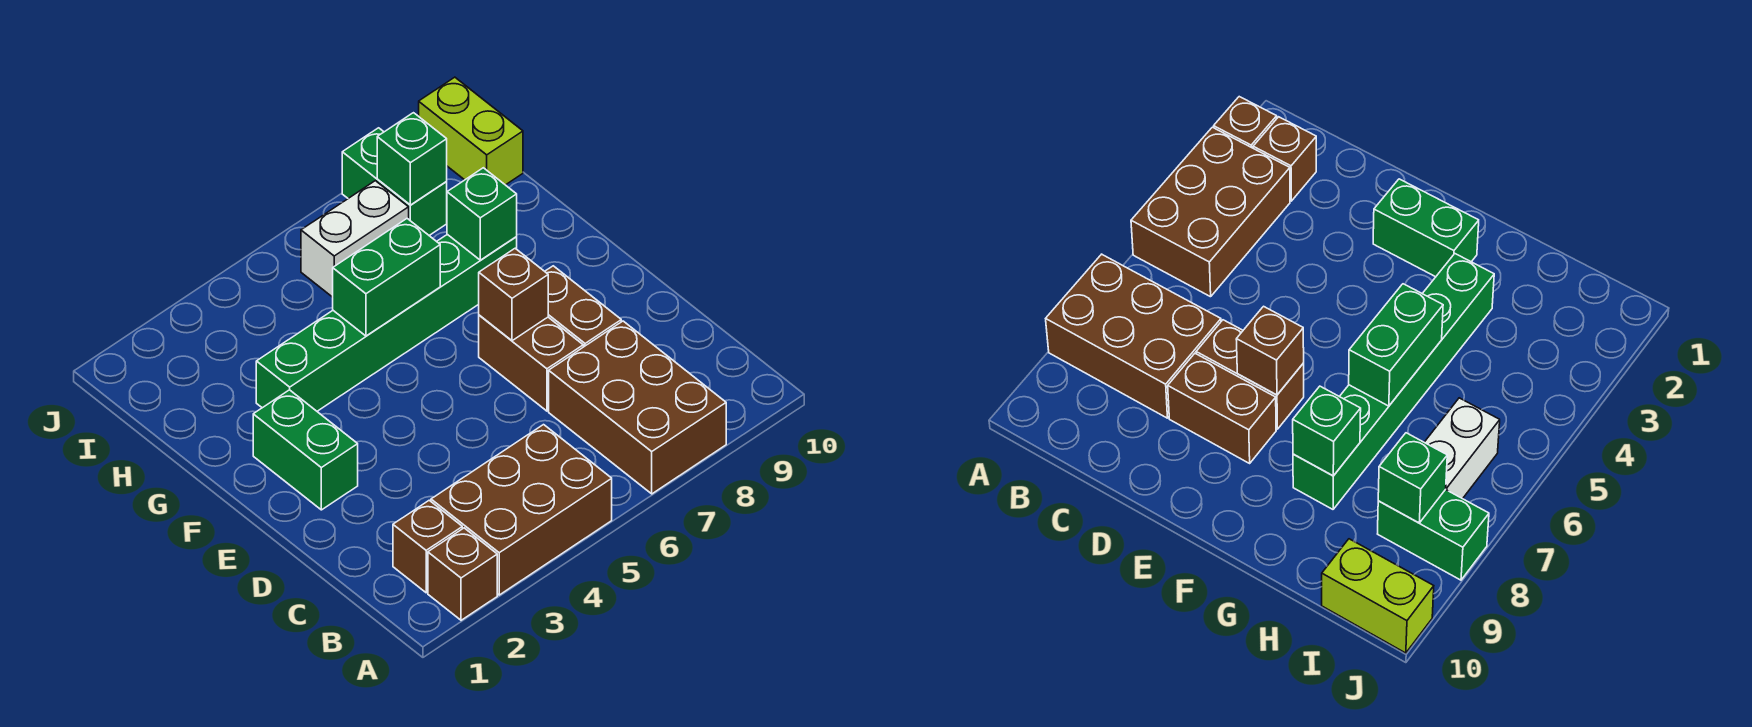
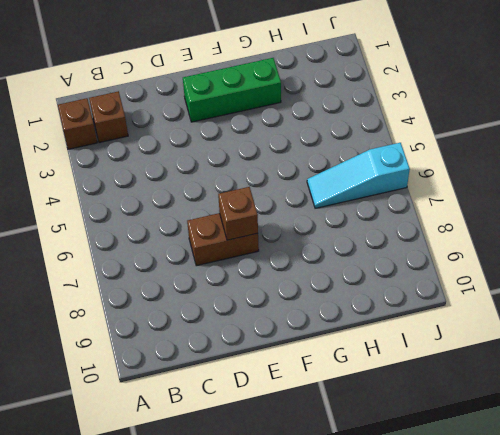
green brick E2:G2 level 1 -> green brick E2:F2 level 1
cyan slope H6:J6 level 1 top J -> white brick I6:I7 level 1
none -> brown brick A3:B5 level 1
none -> brown brick A7:C8 level 1
none -> brown brick D8:E8 level 1

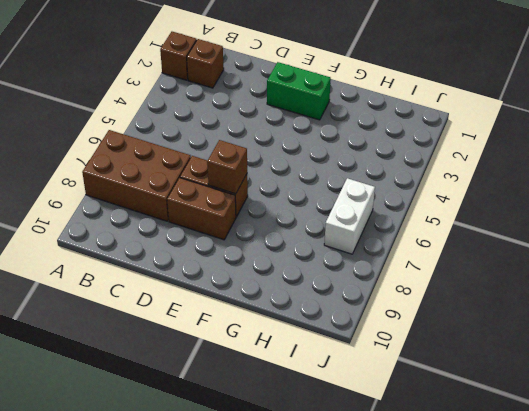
none -> brown brick A3:B5 level 1
none -> green brick G3:G8 level 1
none -> green brick I8:J8 level 1

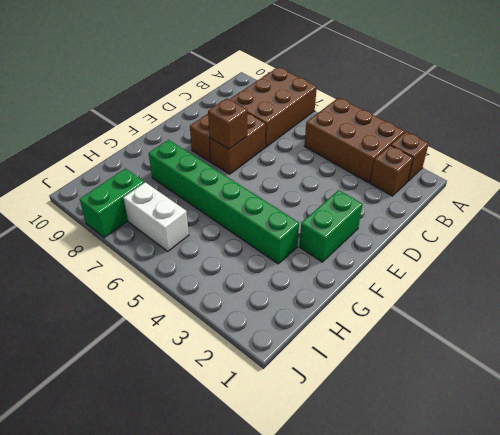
none -> lime brick I10:J10 level 1
none -> green brick G5:G6 level 2
none -> green brick G8 level 2

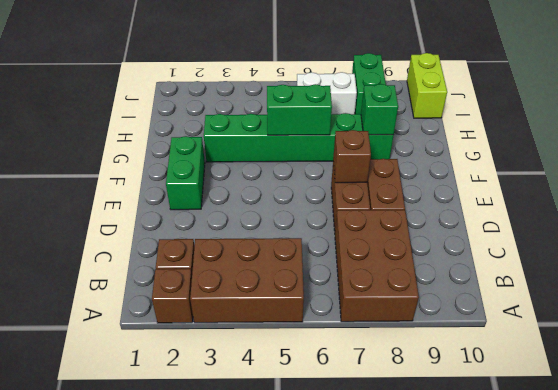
none -> green brick I8 level 2

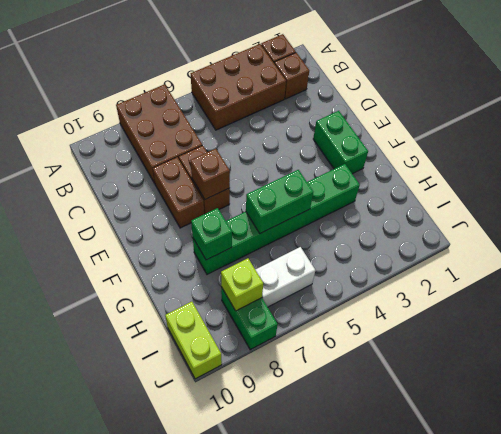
lime brick I8 level 2 -> green brick I8 level 2

